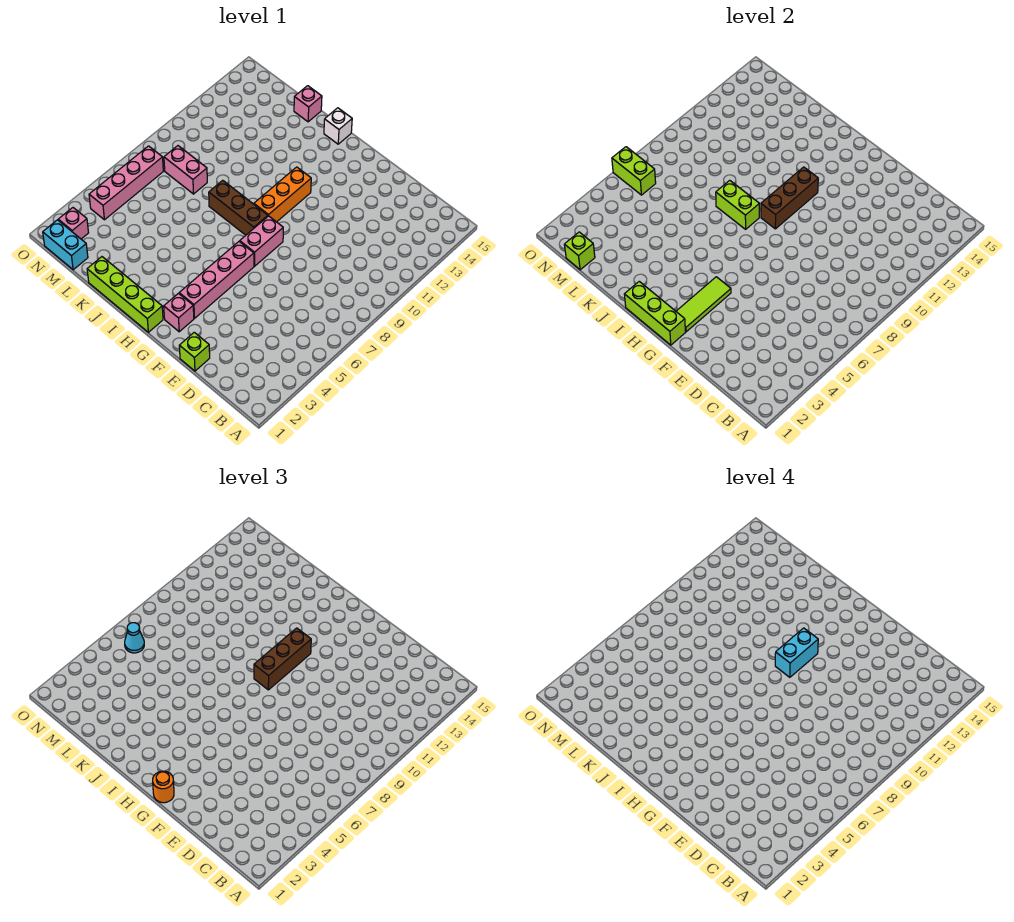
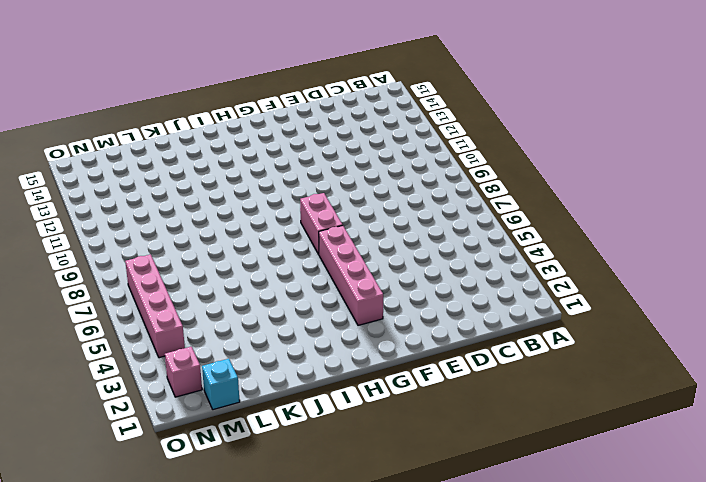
cyan brick M1 level 1 -> cyan brick M1:N1 level 1
none -> lime brick E1 level 1
none -> pink brick G2 level 1
none -> lime brick H1:K1 level 1

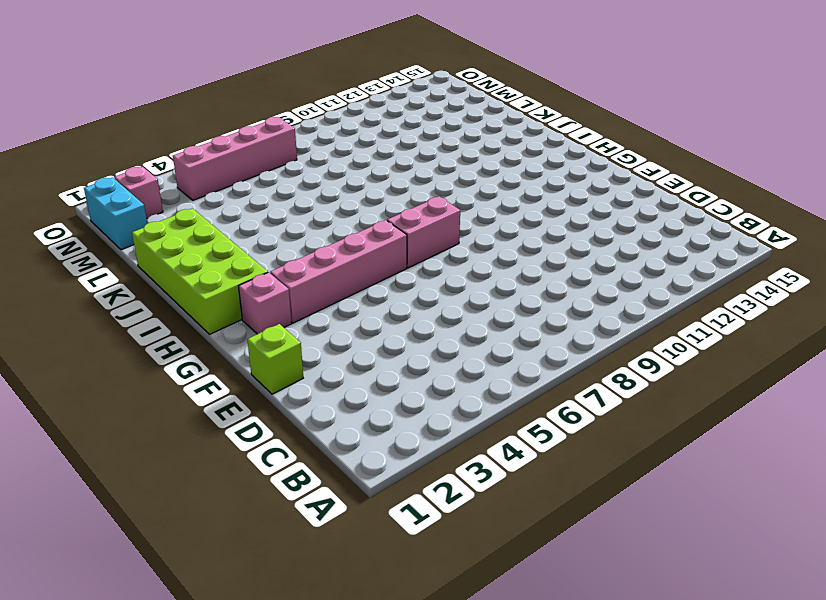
lime brick H1:K2 level 1 -> lime brick H1:K1 level 1
none -> brown brick H8:J8 level 1
none -> orange brick H9:H11 level 1
none -> white brick I15 level 1

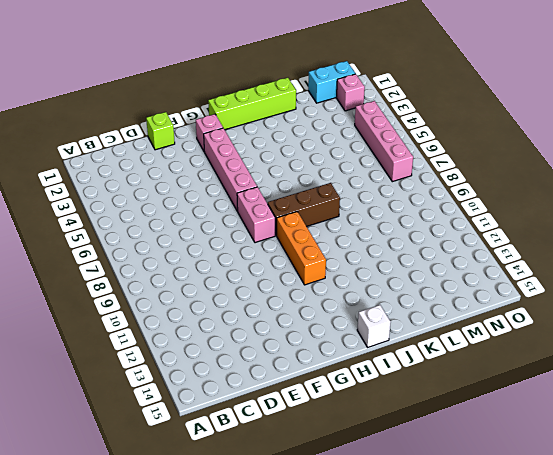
none -> pink brick K15 level 1
none -> pink brick L8:M8 level 1
none -> lime brick G1:I1 level 2

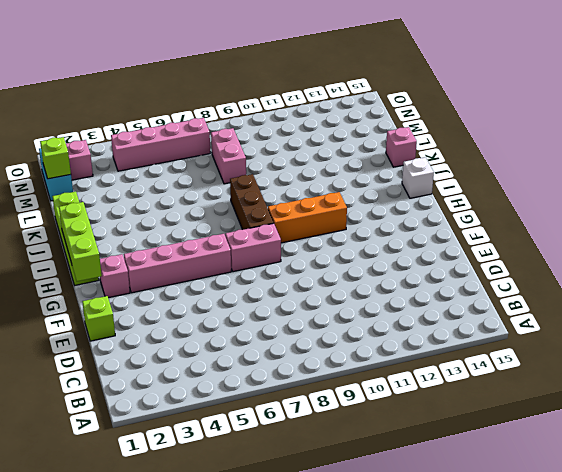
none -> lime tile G2:G4 level 2
none -> brown brick H9:H11 level 2
none -> lime brick I8:J8 level 2

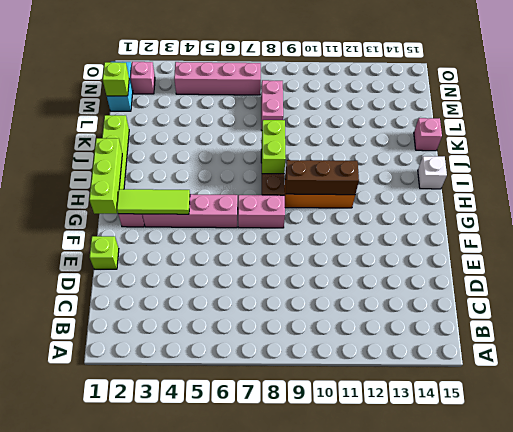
none -> lime brick N6:O6 level 2
none -> orange round brick G1 level 3
none -> brown brick H9:H11 level 3

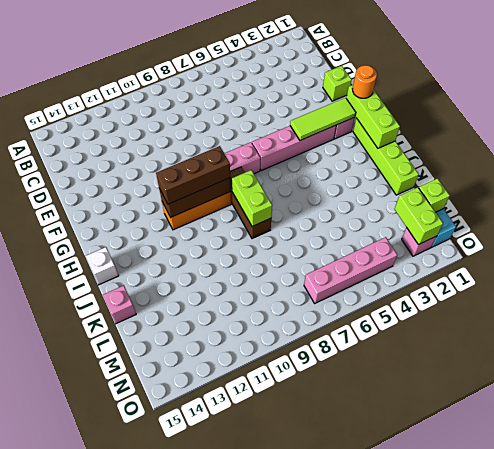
lime brick M2:N2 level 2 -> lime brick N6:O6 level 2
none -> pink brick L8:M8 level 1
none -> cyan cone N6 level 3
none -> cyan brick H10:H11 level 4

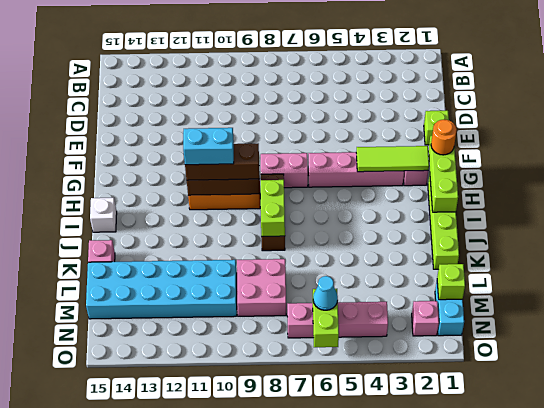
pink brick L8:M9 level 1 -> pink brick L8:M8 level 1
cyan brick L10:M15 level 1 -> none

